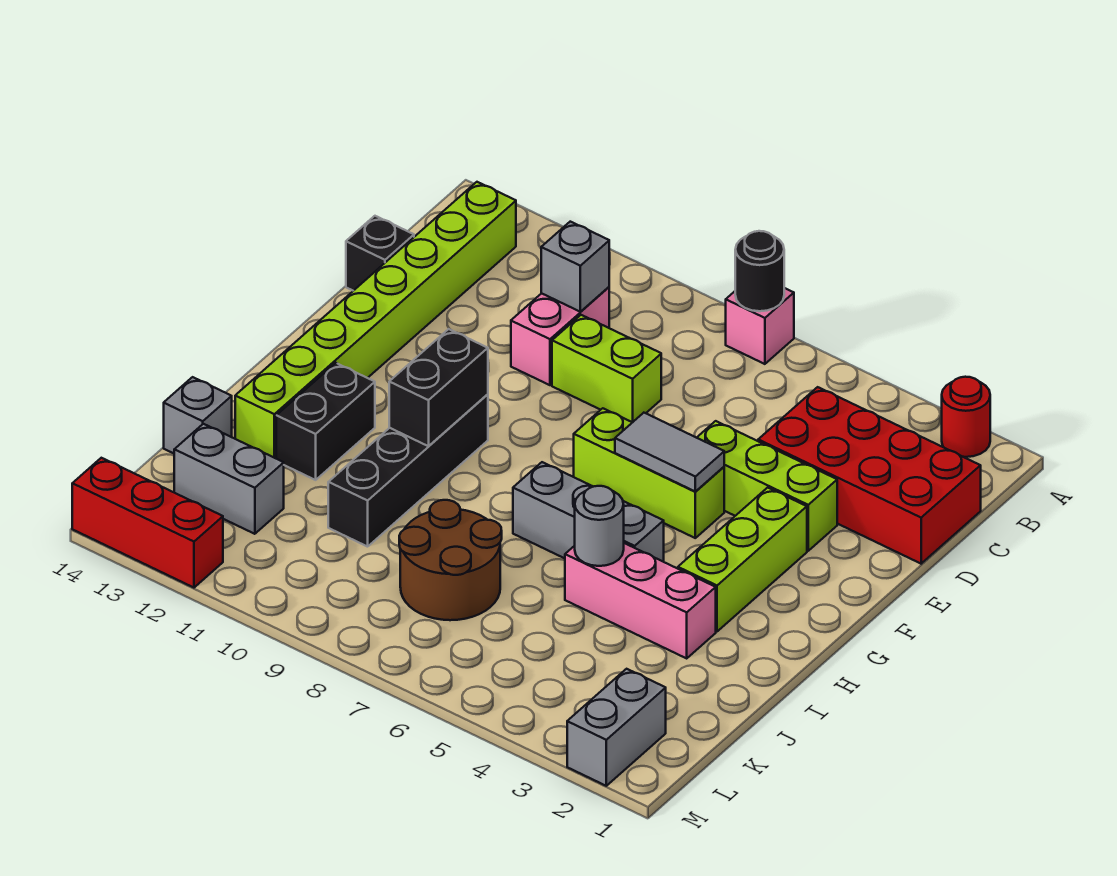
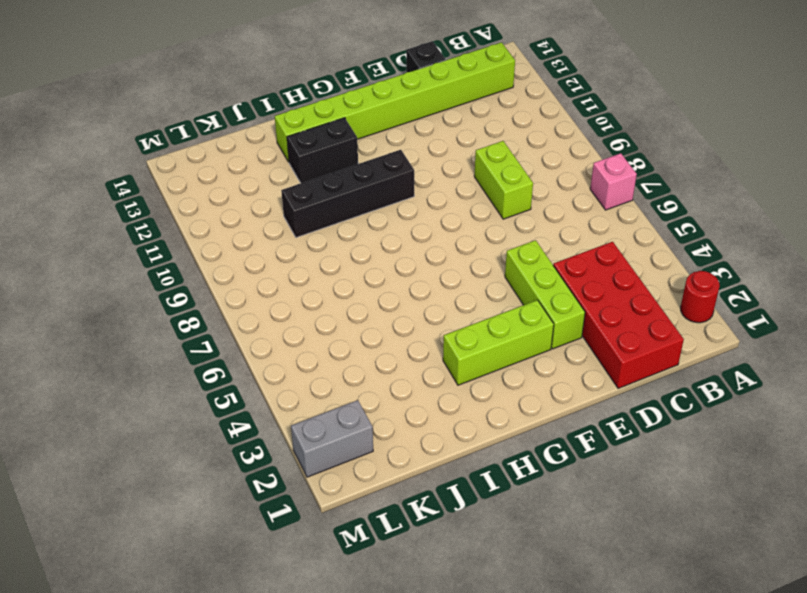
none -> pink brick C10:D10 level 1
none -> lime brick F5:F7 level 1
none -> grey brick H5:H7 level 1

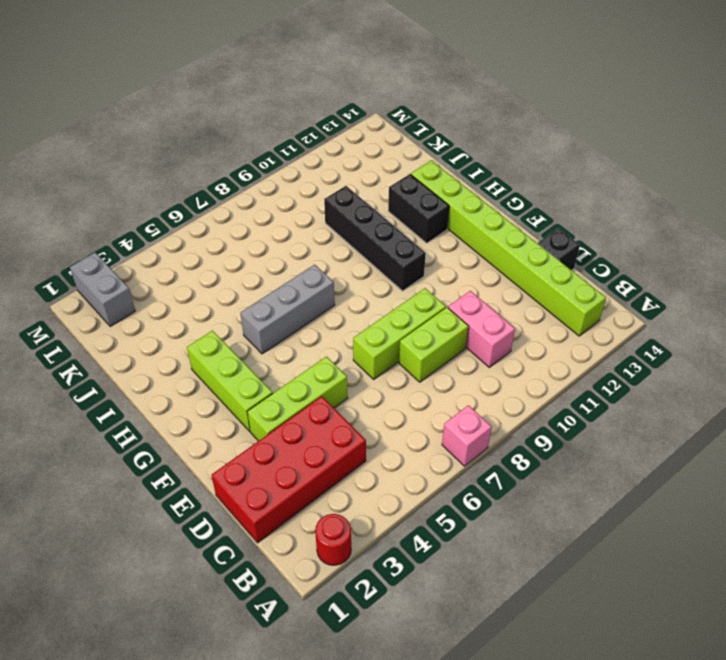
lime brick E7:E9 level 1 -> lime brick F5:F7 level 1
none -> pink brick I3:I5 level 1
none -> brown round brick J7:K8 level 1
none -> grey brick J14 level 1

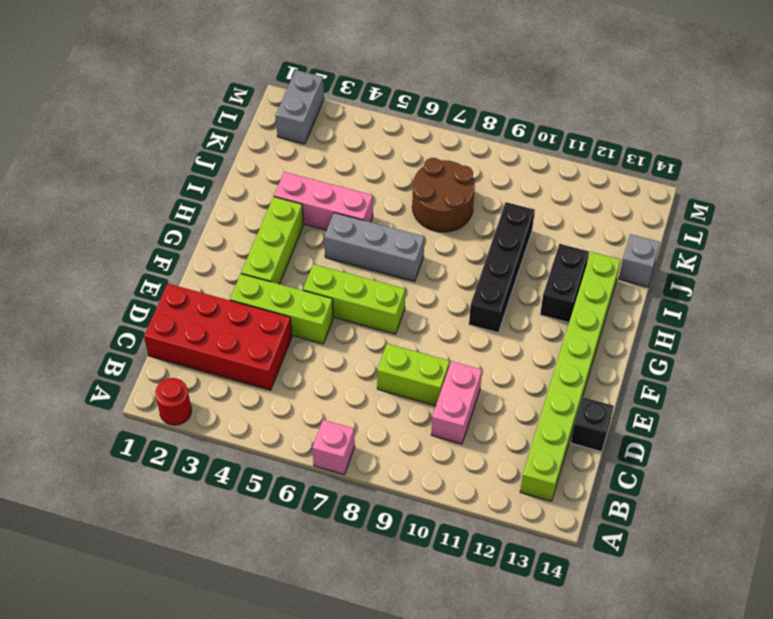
none -> grey brick K12:K13 level 1
none -> red brick M12:M14 level 1
none -> black round brick A7 level 2

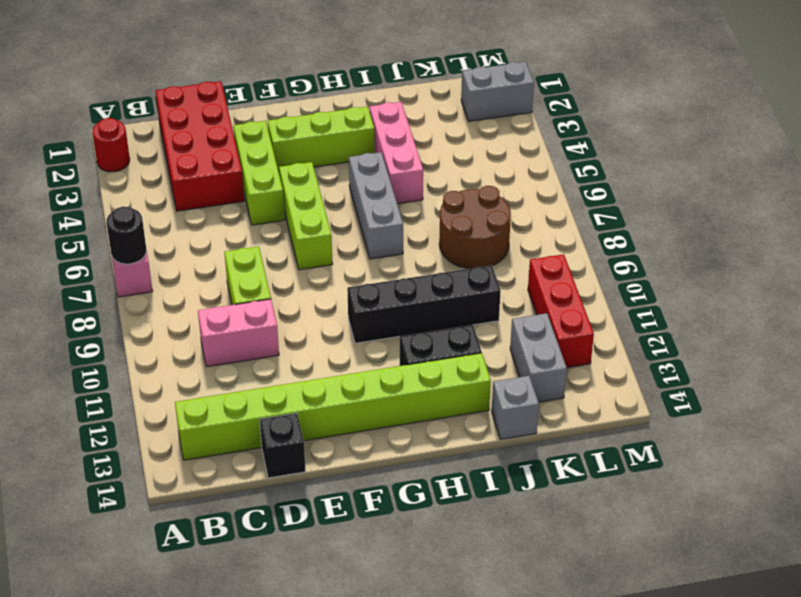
red brick L10:L12 level 1 -> red brick M12:M14 level 1
none -> grey brick C10 level 2
none -> grey tile F5:F6 level 2
none -> black brick G10:H10 level 2

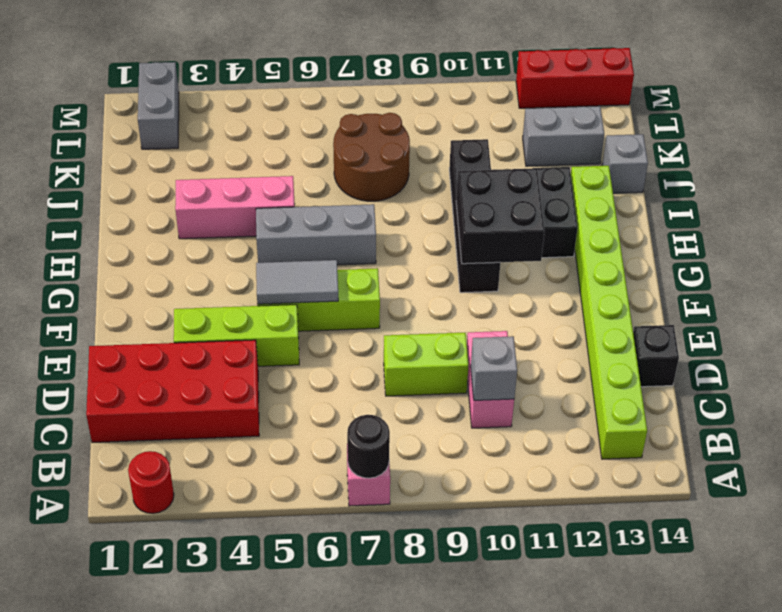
black brick G10:H11 level 2 -> black brick G10:H10 level 2
none -> lime brick F3:H3 level 1
none -> grey round brick I5 level 2

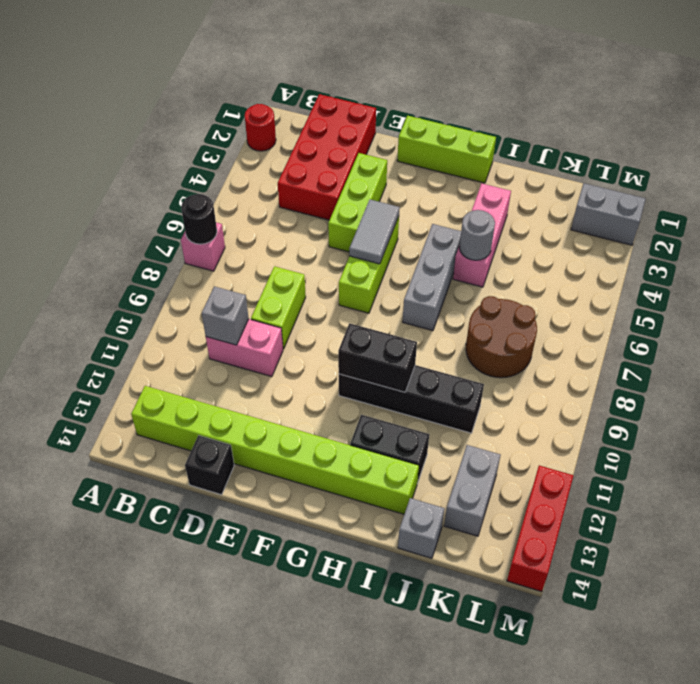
lime brick F1:H1 level 1 -> lime brick F3:H3 level 1

